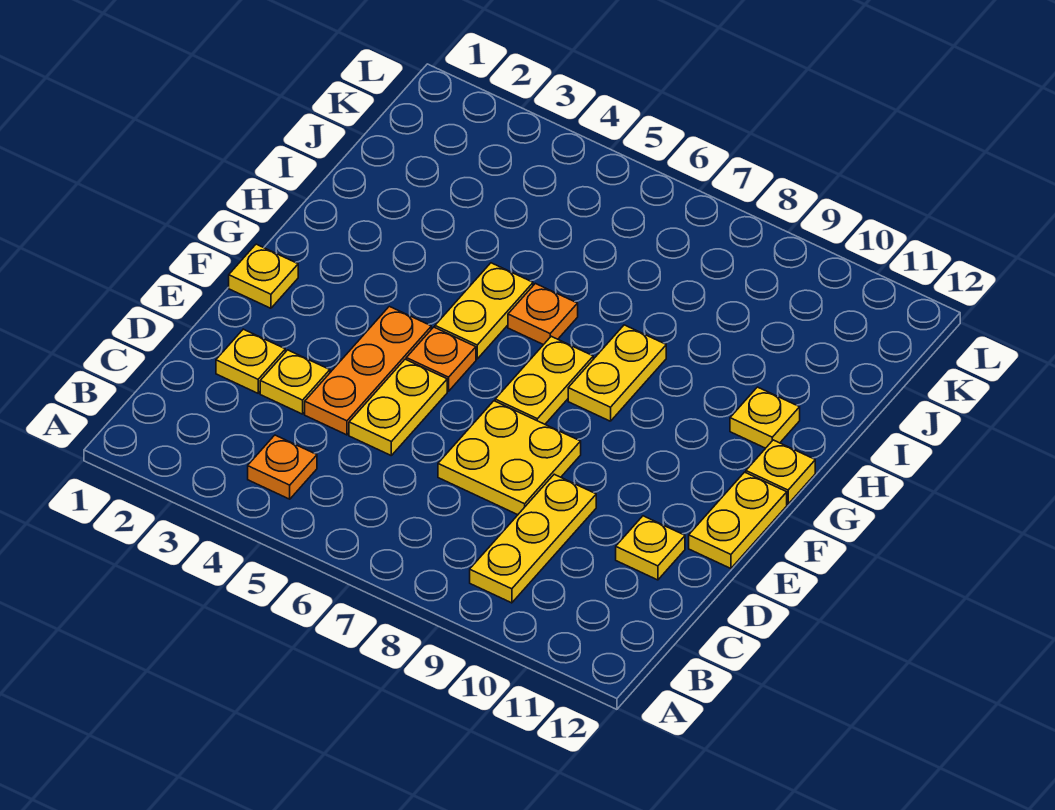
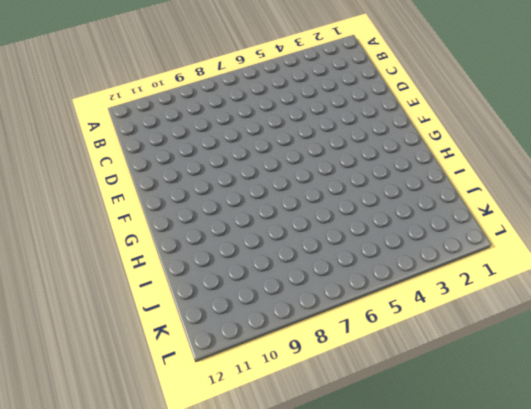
none -> orange plate B4 level 1
none -> yellow plate B9:D9 level 1
none -> yellow plate D2 level 1

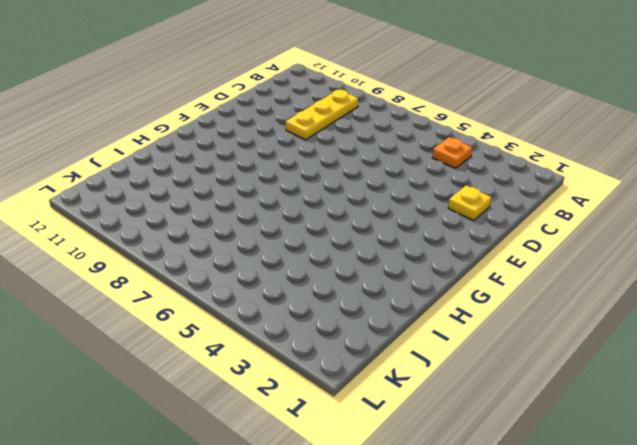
none -> yellow plate D3 level 1
none -> orange plate D4:F4 level 1
none -> yellow plate D5:E5 level 1

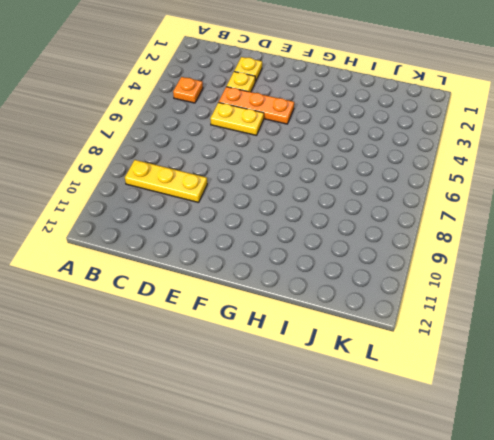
none -> yellow plate D7:E8 level 1
none -> yellow plate D11 level 1
none -> yellow plate E12:F12 level 1

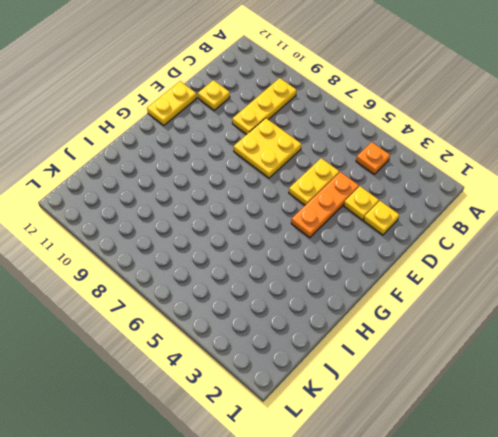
none -> yellow plate F1 level 1
none -> orange plate F5 level 1
none -> yellow plate F7:G7 level 1

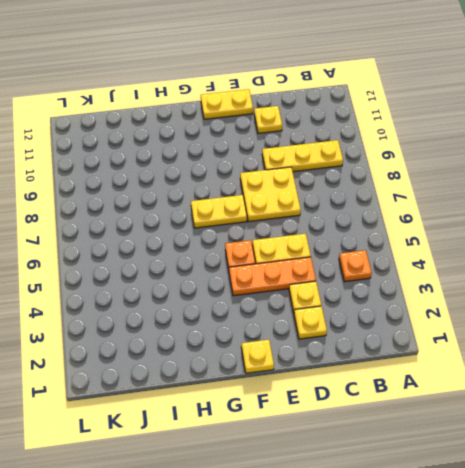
none -> yellow plate G5:H5 level 1
none -> yellow plate G8:H8 level 1
none -> yellow plate G12 level 1

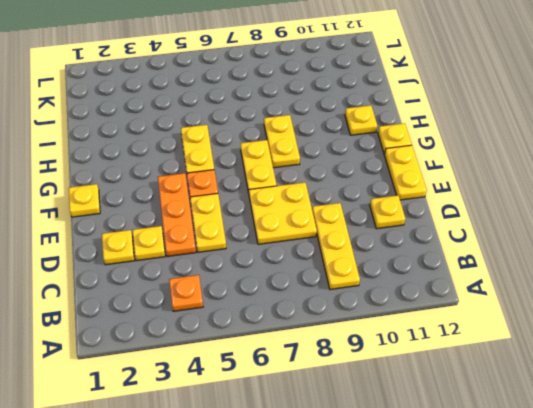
none -> orange plate H6 level 1

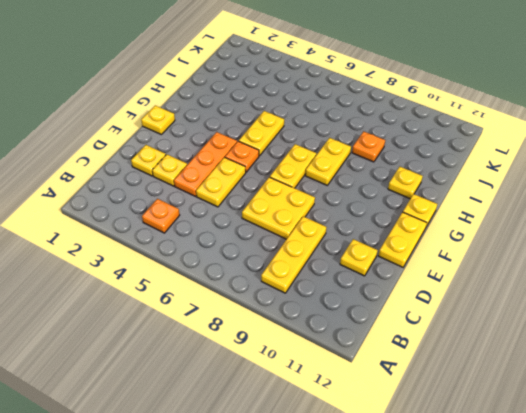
orange plate I9 level 1 -> orange plate H6 level 1

